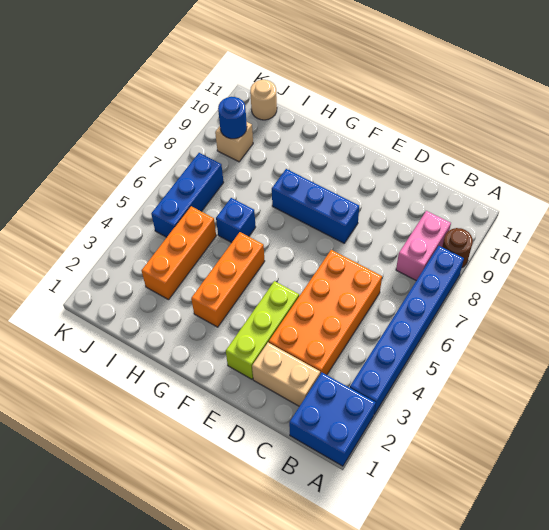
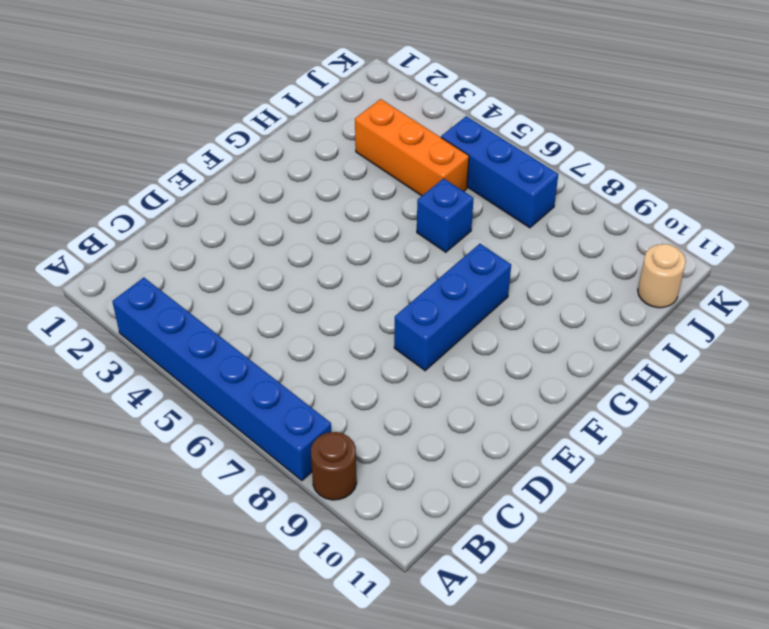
none -> blue brick A1:B2 level 1
none -> pink brick B8:B9 level 1
none -> tan brick C2:D2 level 1

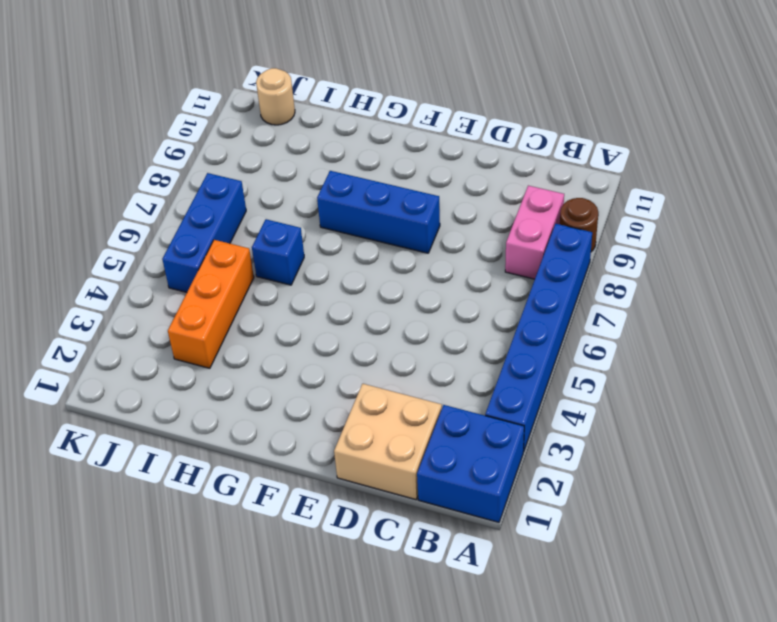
tan brick C1:D2 level 1 -> tan brick C2:D2 level 1
none -> orange brick C3:D6 level 1
none -> lime brick E2:E4 level 1
none -> orange brick G3:G5 level 1

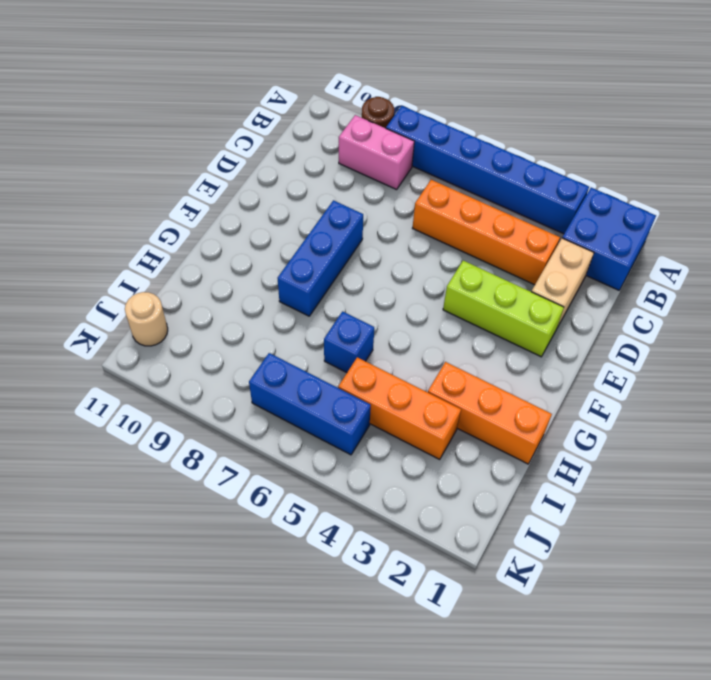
orange brick C3:C6 level 1 -> orange brick C3:D6 level 1
orange brick H1:H3 level 1 -> orange brick G3:G5 level 1
none -> tan brick J9 level 1
none -> blue round brick J9 level 2

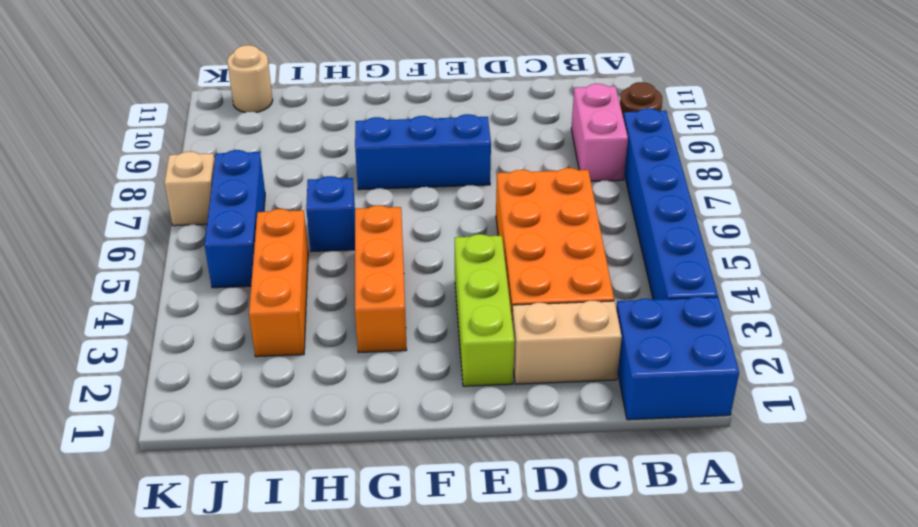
tan brick K7 level 1 -> tan brick J9 level 1
none -> blue round brick J9 level 2

